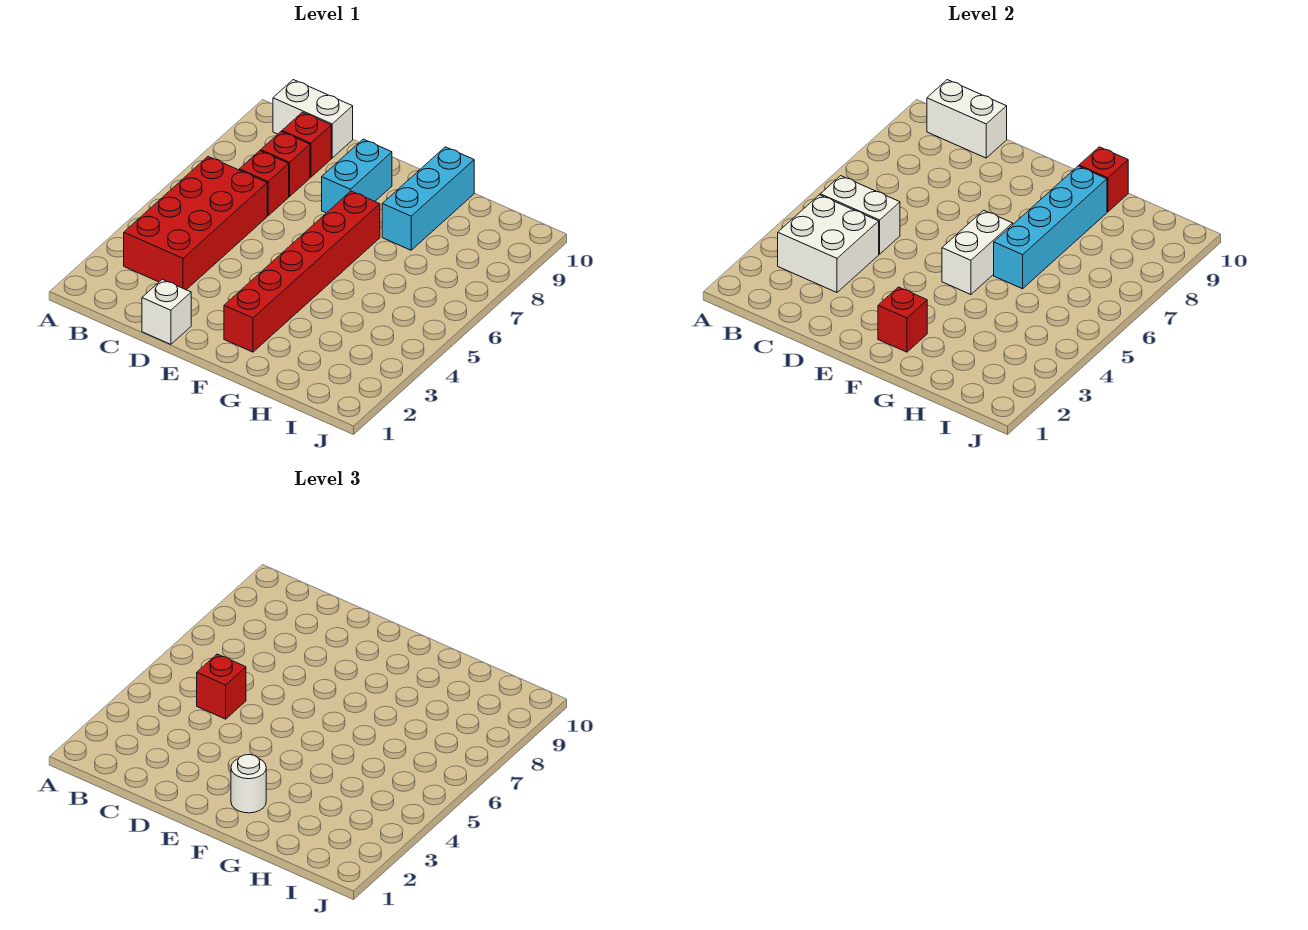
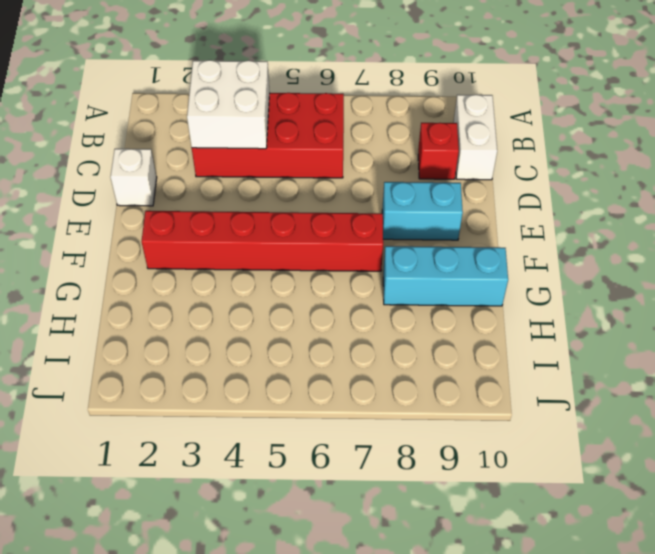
none -> red brick C7 level 1
none -> red brick C8 level 1
none -> white brick B5:C5 level 2

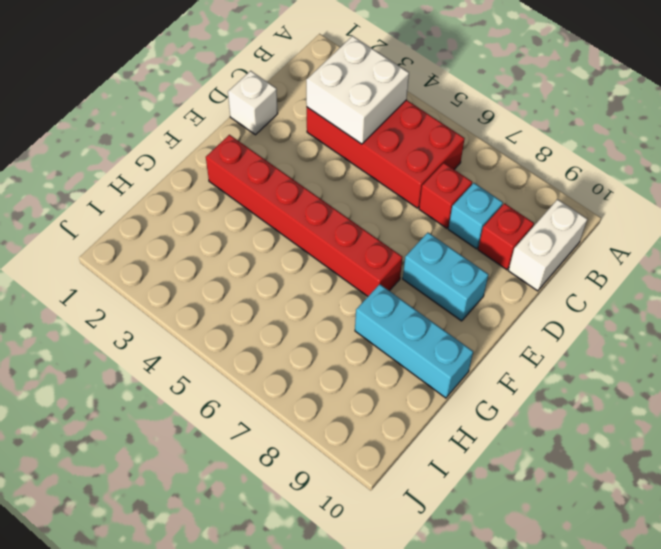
cyan brick C8 level 1 -> red brick C8 level 1
none -> white brick B5:C5 level 2
none -> white brick B10:C10 level 2
none -> red brick F2 level 2

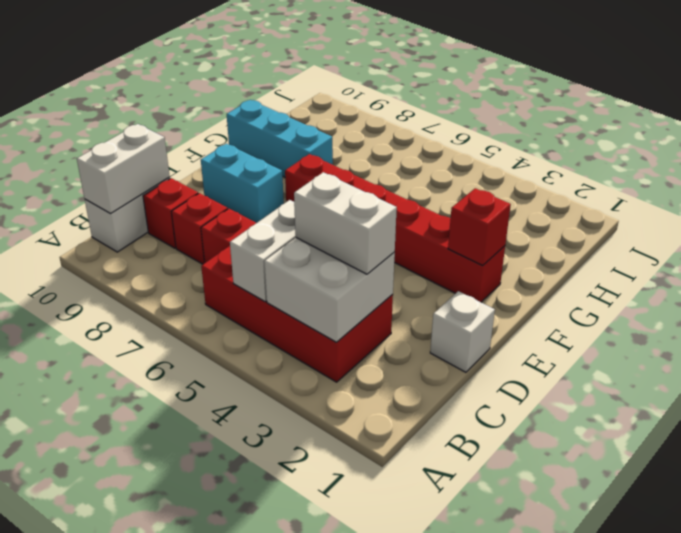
white brick C3:C4 level 3 -> white brick F5:F6 level 2
none -> cyan brick G6:G9 level 2
none -> red brick G10 level 2
none -> red brick C5 level 3

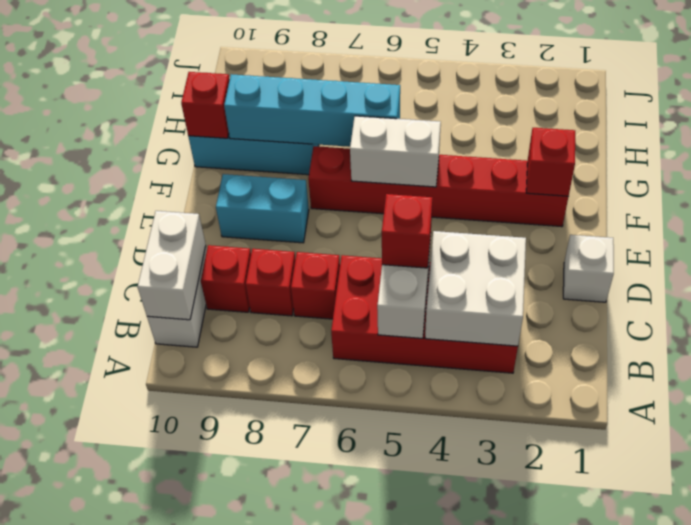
none -> white round brick F2 level 3

